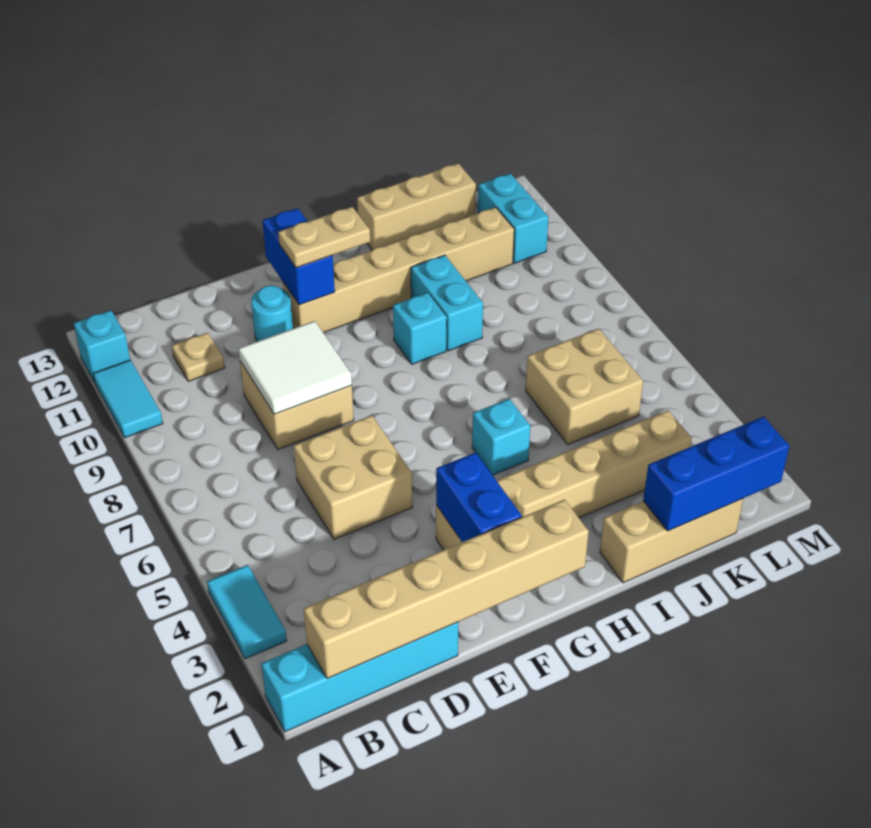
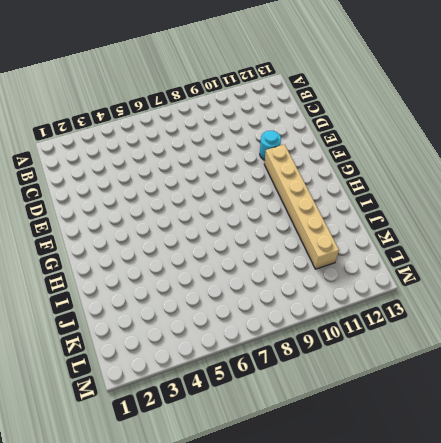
none -> cyan brick A1:D1 level 1
none -> cyan tile A3:A4 level 1
none -> cyan tile A10:A11 level 1

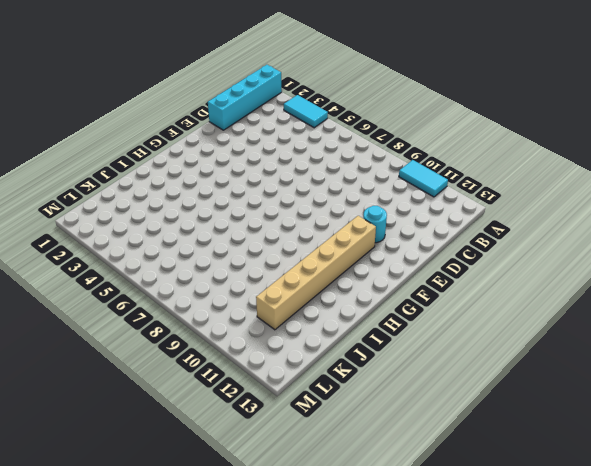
none -> cyan brick A12 level 1
none -> tan plate C11 level 1
none -> tan brick D5:E6 level 1

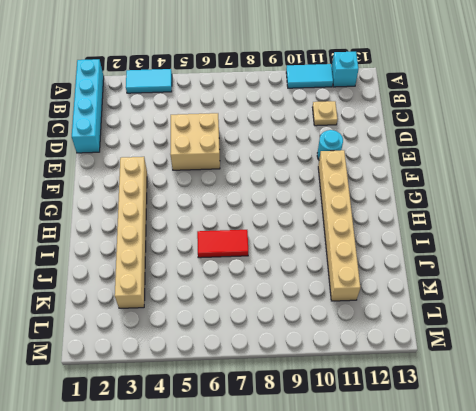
red tile I6:I7 level 1 -> none
none -> tan brick D8:E9 level 1
none -> cyan brick H5 level 1
none -> cyan brick H9 level 1

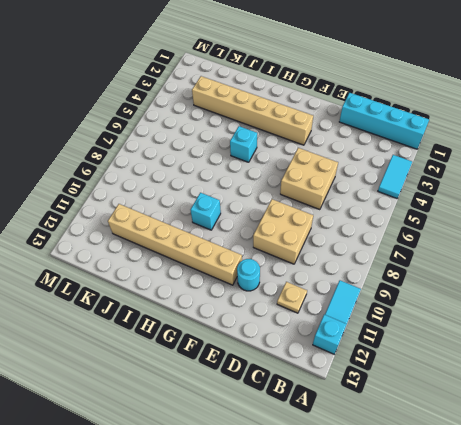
none -> tan brick I1:K1 level 1
none -> cyan brick I9:I10 level 1
none -> tan brick I13:K13 level 1

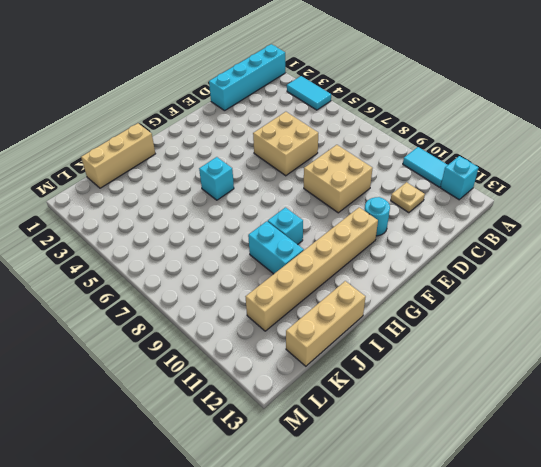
none -> tan brick F3:K3 level 1
none -> tan brick J5:K6 level 1
none -> cyan brick L11:L12 level 1

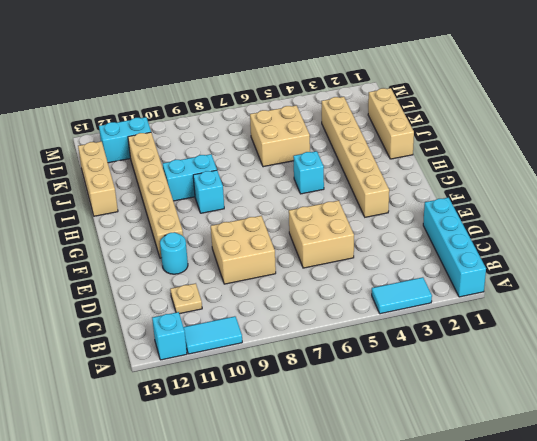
none -> tan brick B1:G1 level 2
none -> white tile D8:E9 level 2
none -> blue brick F2:F3 level 2

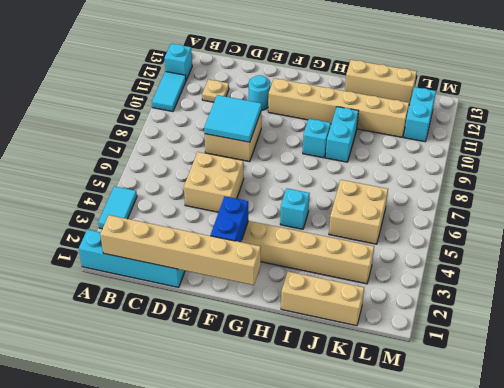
cyan tile D8:E9 level 2 -> white tile D8:E9 level 2
none -> blue brick F11:F12 level 2
none -> blue brick J1:L1 level 2
none -> tan plate F11:G11 level 3

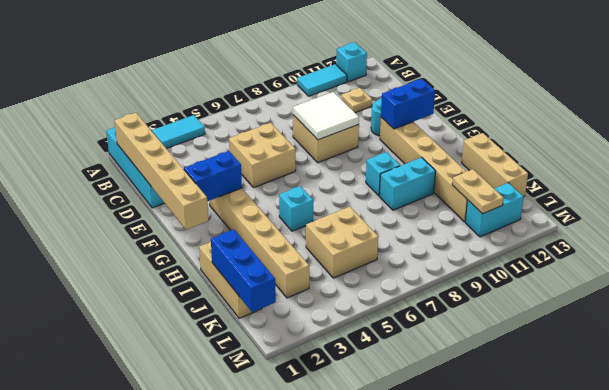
tan plate K11:L11 level 2 -> tan plate F11:G11 level 3

